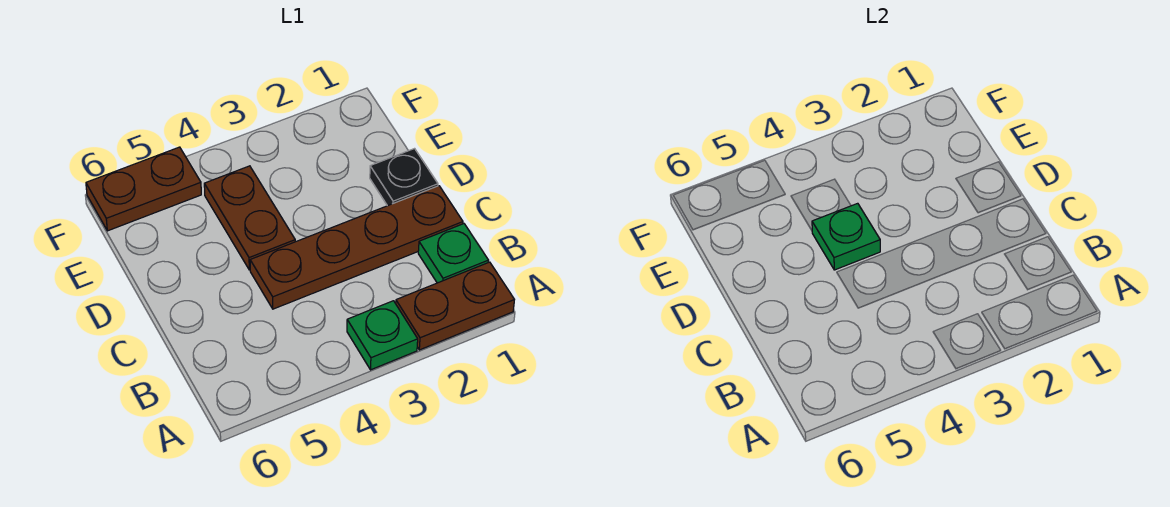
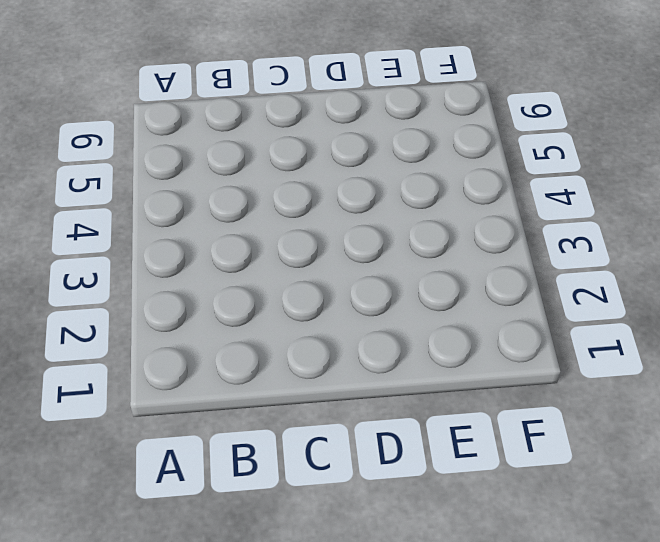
none -> brown plate A1:A2 level 1
none -> green plate A3 level 1

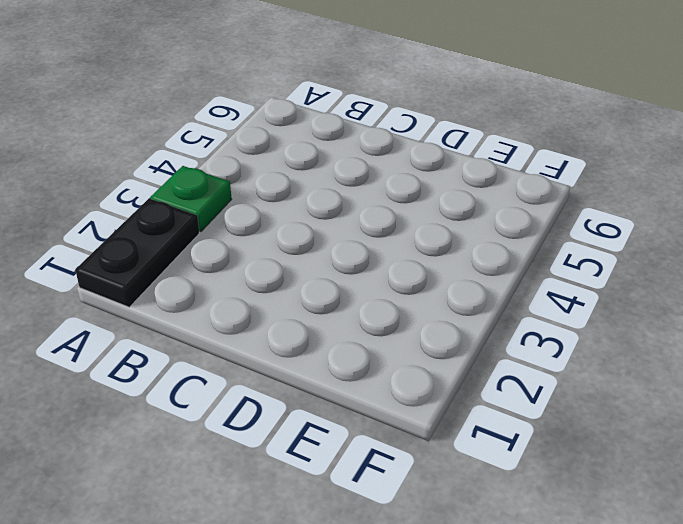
black plate A1:A2 level 1 -> brown plate A1:A2 level 1
none -> green plate B1 level 1
none -> brown plate C1:C4 level 1

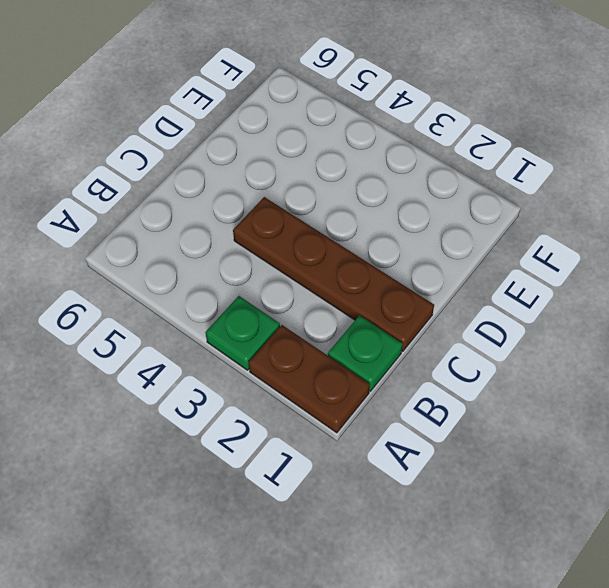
none -> black plate D1 level 1
none -> brown plate D4:E4 level 1

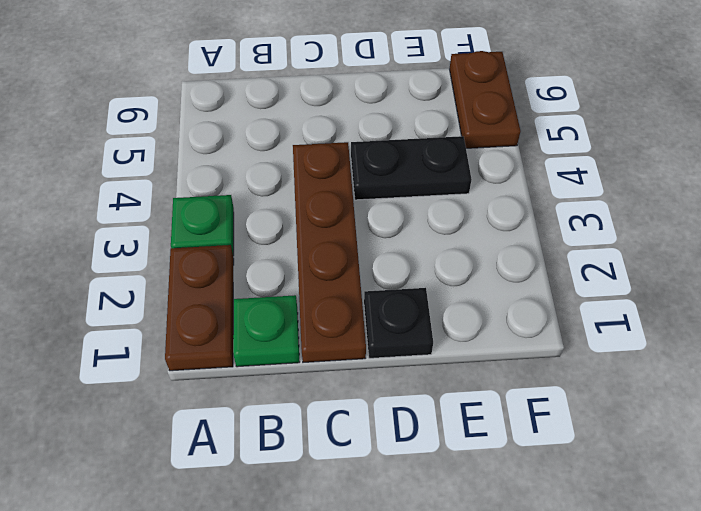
black plate D4:E4 level 1 -> brown plate D4:E4 level 1
none -> green plate D4 level 2

